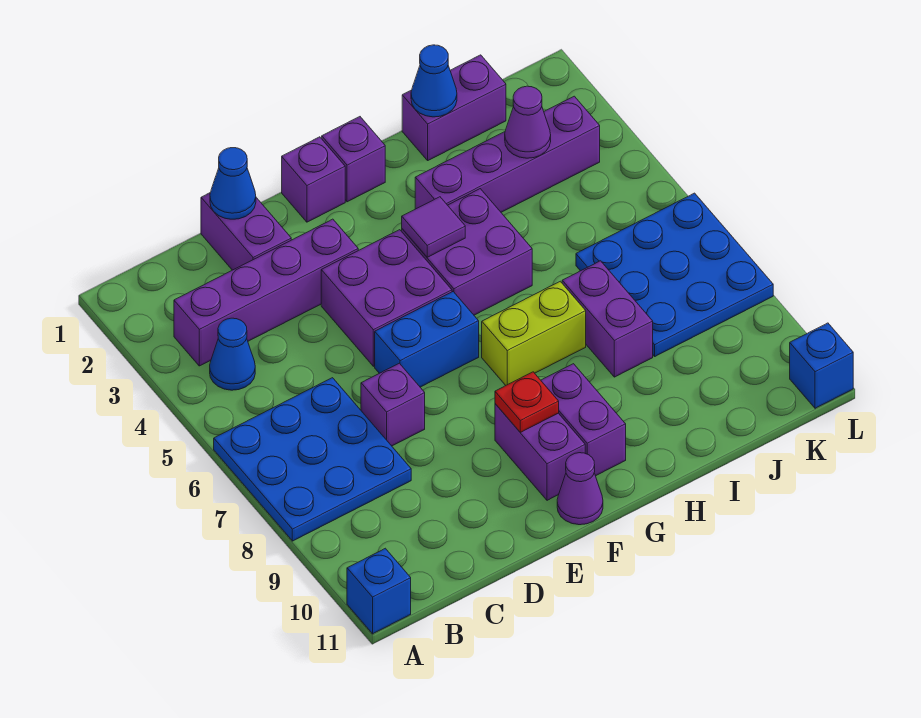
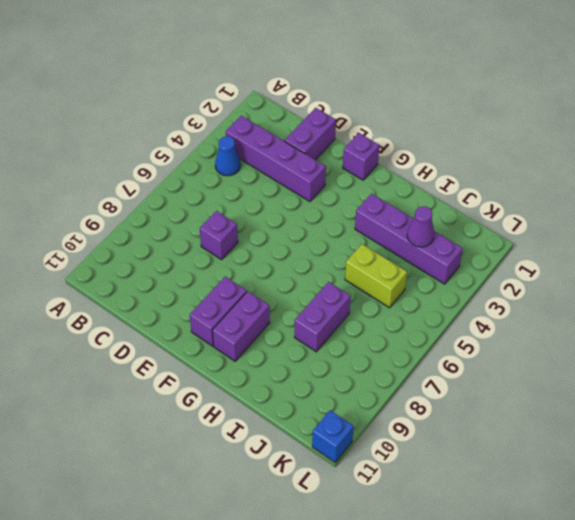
lime brick I5:J5 level 1 -> lime brick G7:H7 level 1
none -> blue plate A6:C8 level 1
none -> blue brick A11 level 1
none -> purple brick E4:F5 level 1

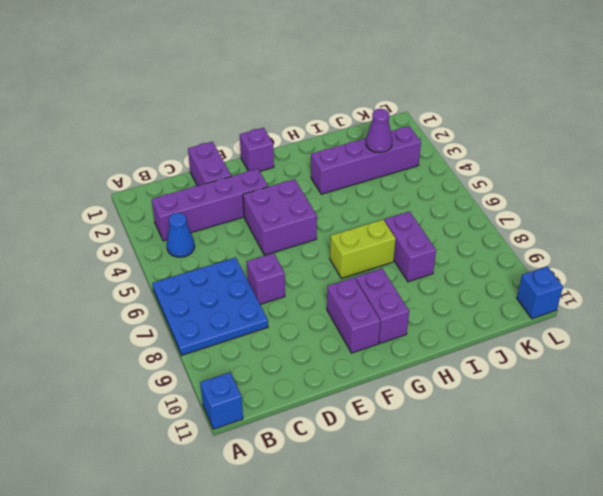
none -> blue brick E6:F6 level 1
none -> purple cone F11 level 1
none -> purple brick G1 level 1

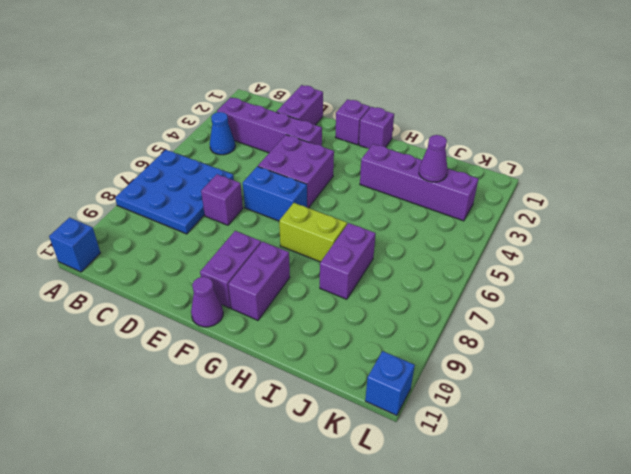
none -> purple brick G4:H5 level 1
none -> purple brick I1:J1 level 1
none -> blue plate J6:L8 level 1

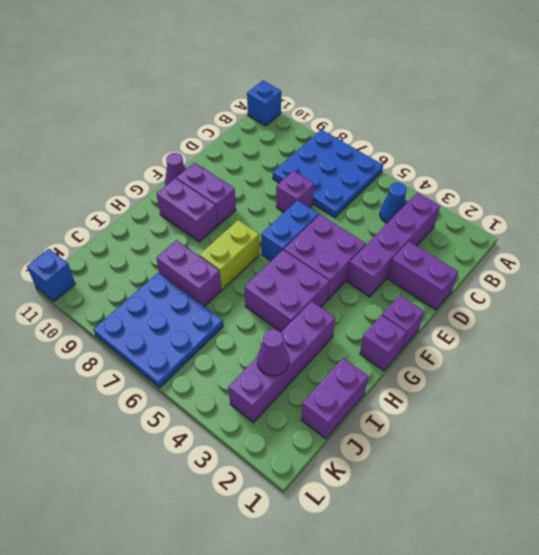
none -> blue cone D1 level 2
none -> red plate F9 level 2
none -> purple tile G4 level 2

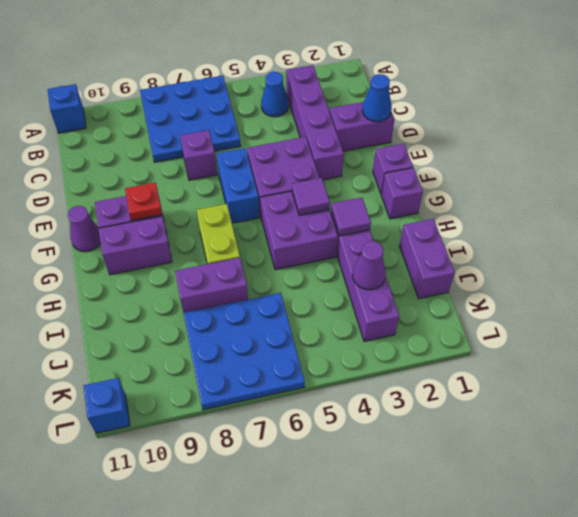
purple tile H3 level 2 -> none
none -> blue cone I1 level 2

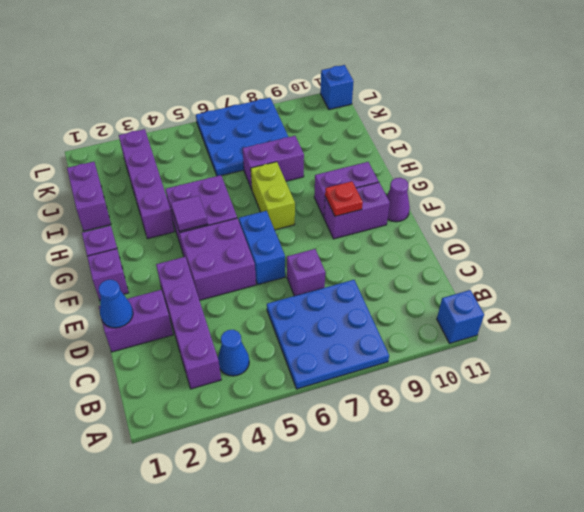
none -> blue cone I1 level 2
none -> purple cone J3 level 2

